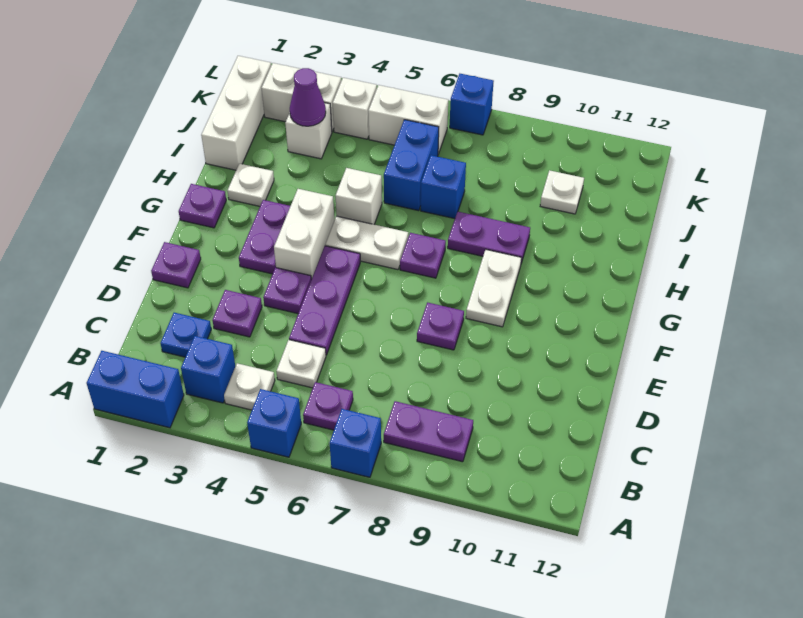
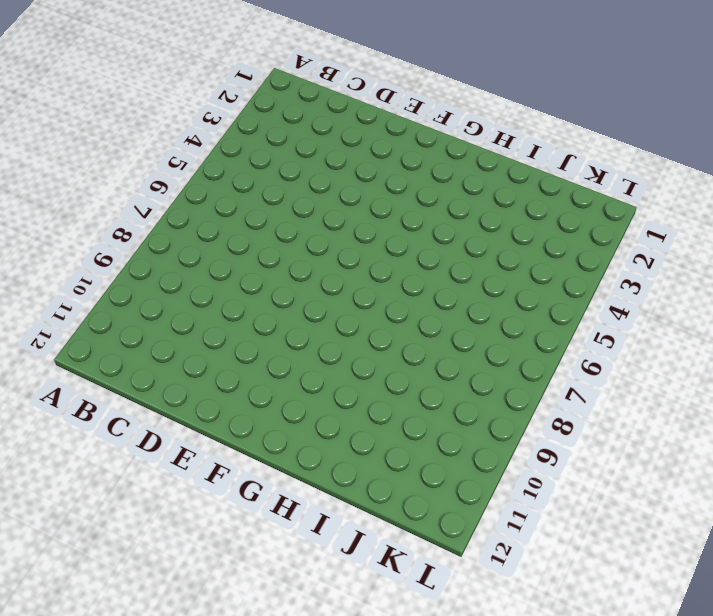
none -> blue brick A1:A2 level 1
none -> blue brick A5 level 1
none -> blue brick A7 level 1
none -> blue brick B3 level 1

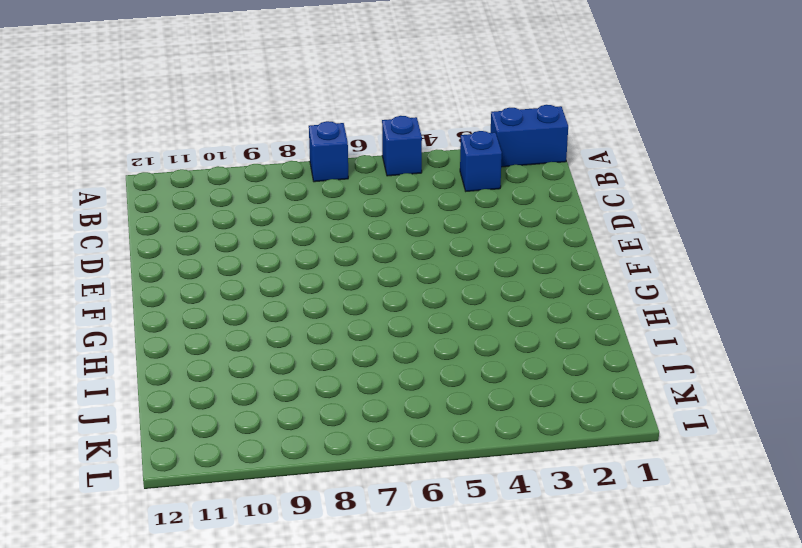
none -> white plate B4 level 1
none -> purple plate B6 level 1
none -> purple plate B8:B9 level 1
none -> blue plate C2 level 1

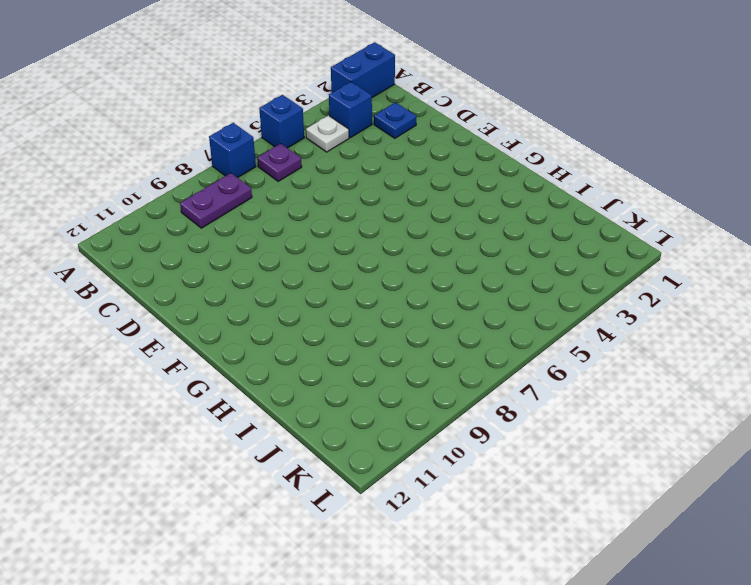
none -> white plate C5 level 1
none -> purple plate D3 level 1
none -> purple plate D5:F5 level 1
none -> purple plate E1 level 1

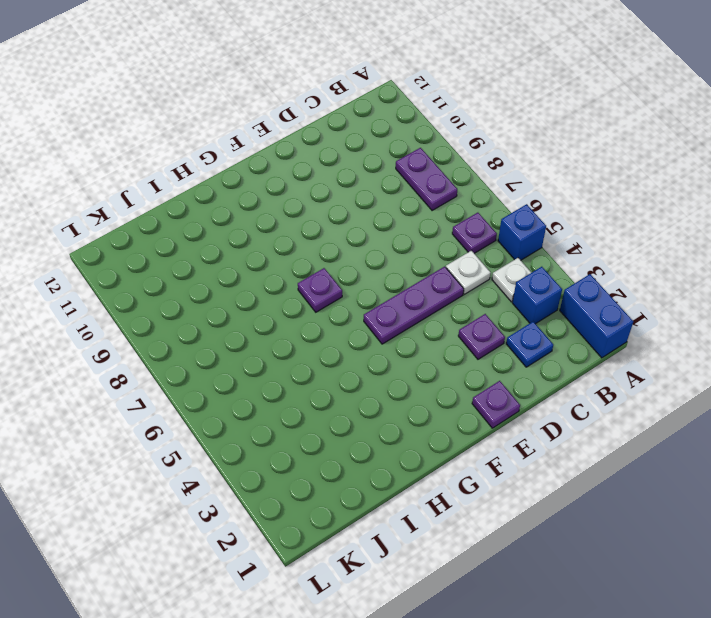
none -> blue brick A7 level 1
none -> purple plate E4 level 1
none -> purple plate E8 level 1
none -> purple plate F3:G3 level 1

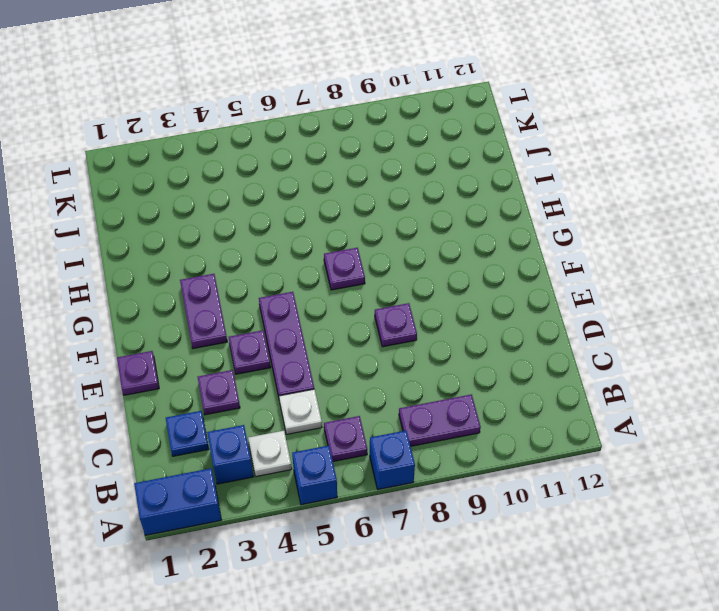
none -> white brick F4:G4 level 1
none -> white plate F9:G9 level 1
none -> purple plate G1 level 1
none -> white plate G5:G6 level 1

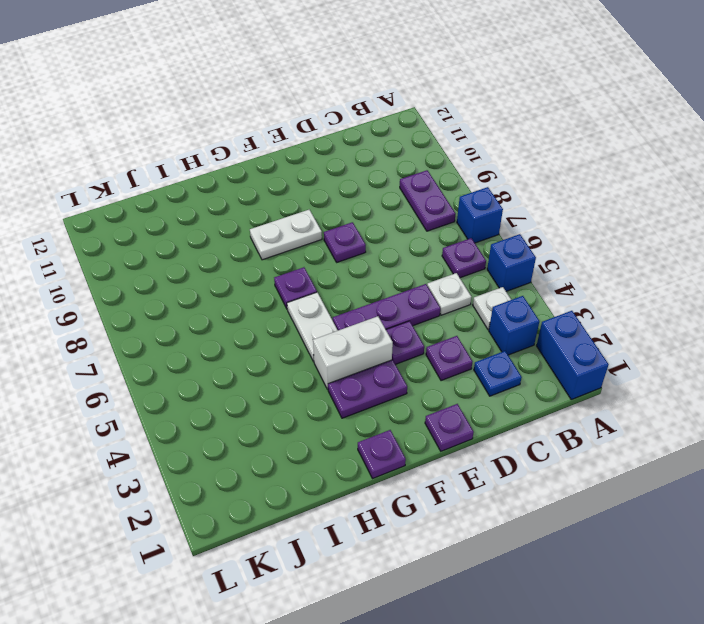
none -> white plate H2 level 1
none -> white brick H5 level 1
none -> purple plate H8:H9 level 1
none -> white brick I1:K1 level 1

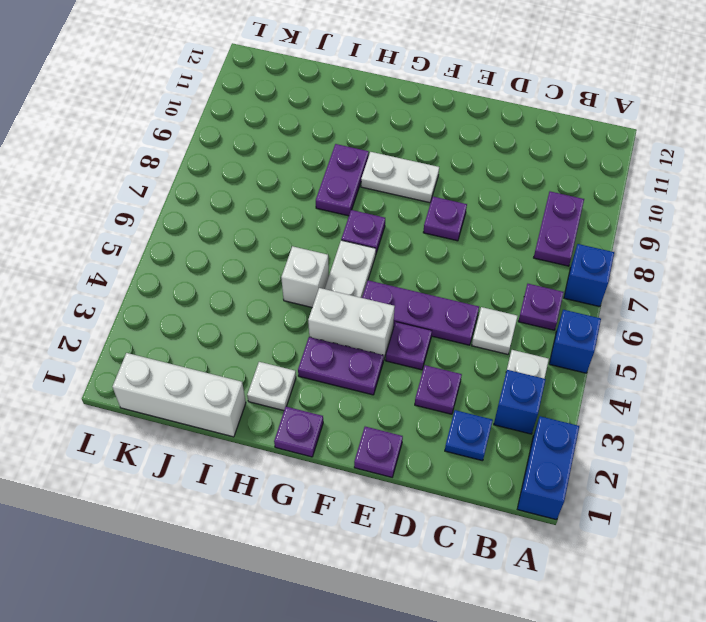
none -> blue brick I6:J6 level 1
none -> blue brick I7 level 1
none -> white brick J3 level 1
none -> white plate J10 level 1

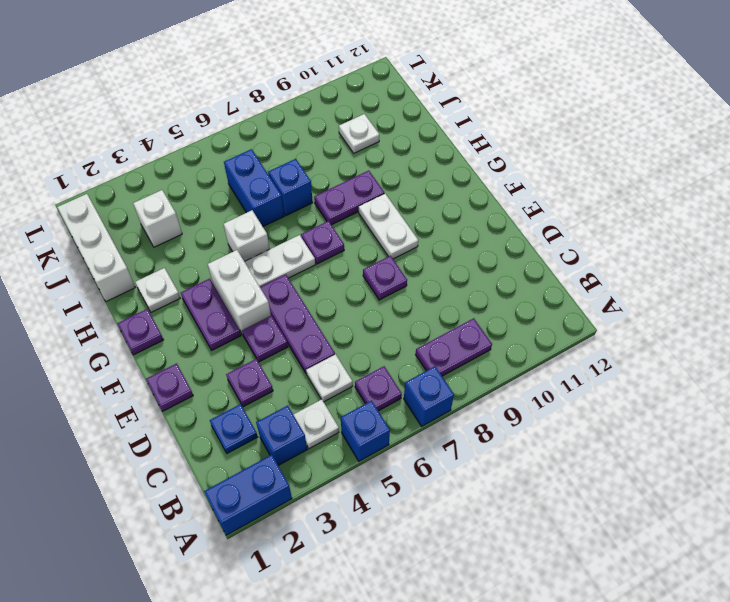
none -> white brick K2:K3 level 1
none -> white brick K4 level 1
none -> white brick K5:K6 level 1
none -> blue brick L7 level 1

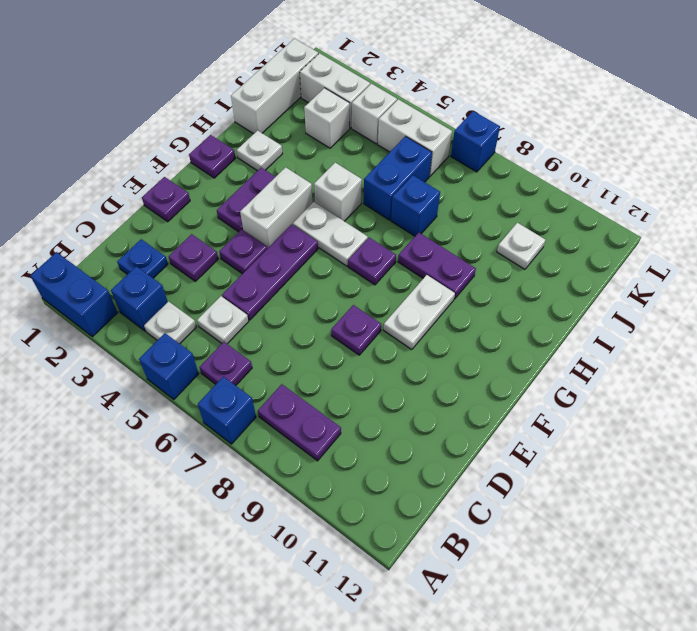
none -> purple cone J3 level 2

